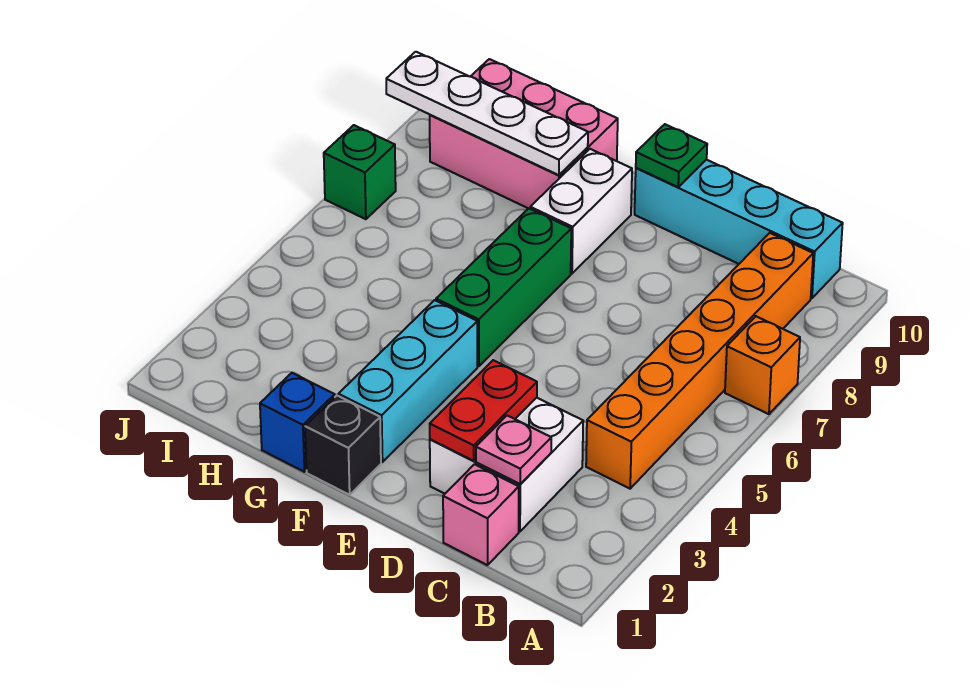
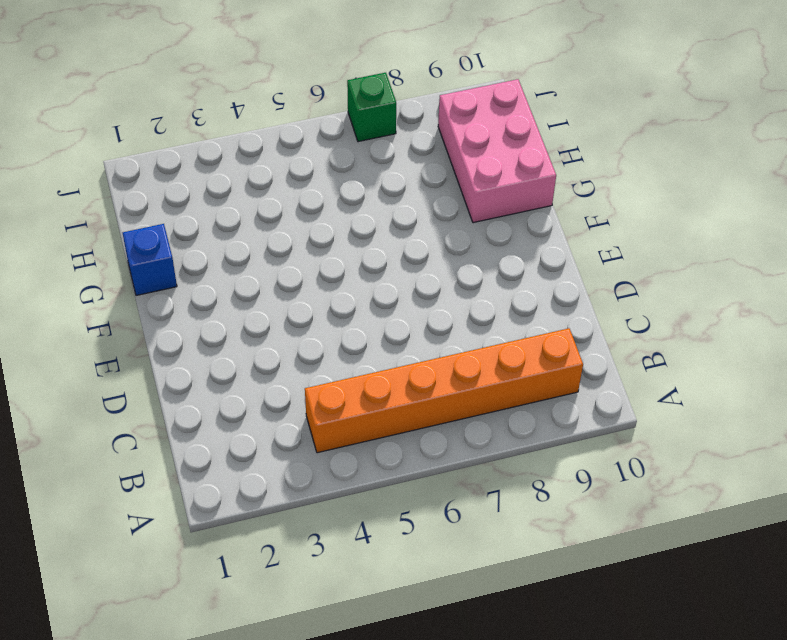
none -> orange brick A7 level 1
none -> cyan brick B10:E10 level 1
none -> pink brick C1 level 1

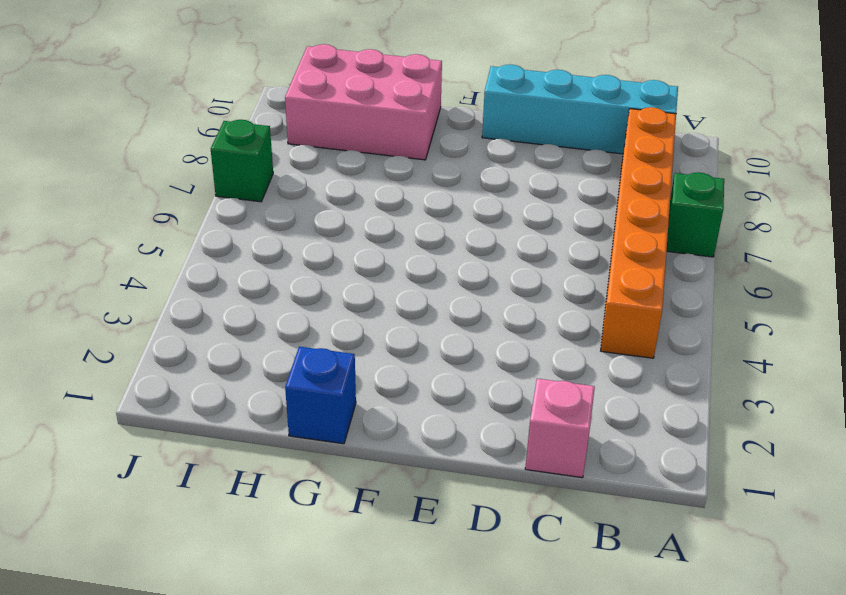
green brick A7 level 1 -> orange brick A7 level 1
none -> white brick C2:D3 level 1
none -> black brick F1 level 1
none -> cyan brick F2:F4 level 1

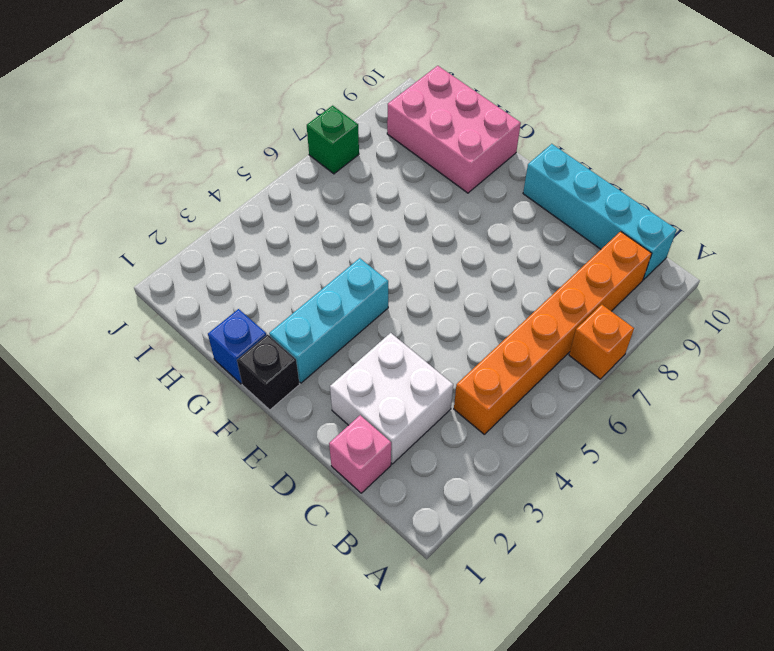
none -> green brick F5:F7 level 1
none -> white brick F8:F9 level 1
none -> pink plate C2 level 2

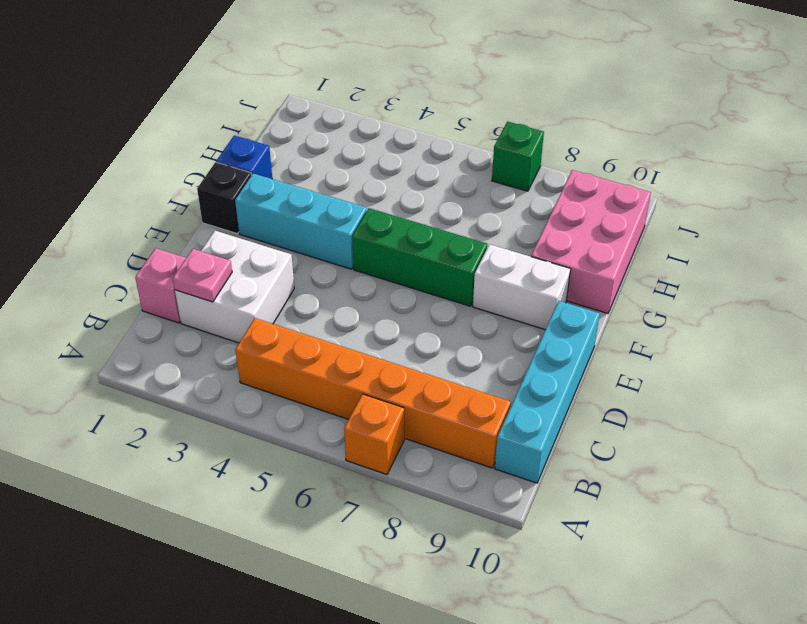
none -> red plate D2:D3 level 2
none -> green plate E10 level 2
none -> white plate G9:J9 level 2

